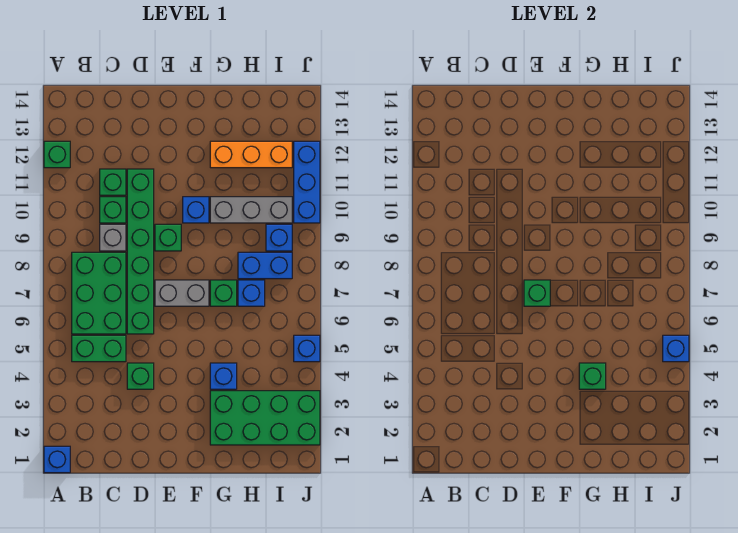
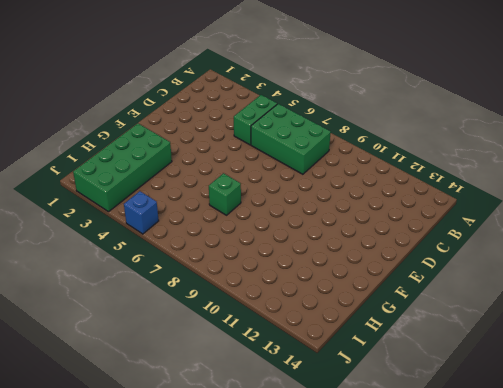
none -> blue brick A1 level 1
none -> green brick A12 level 1
none -> grey brick C9 level 1

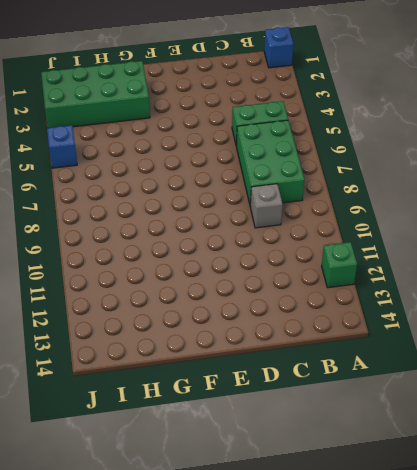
none -> green brick C10 level 1
none -> green brick C11 level 1
none -> green brick D4 level 1

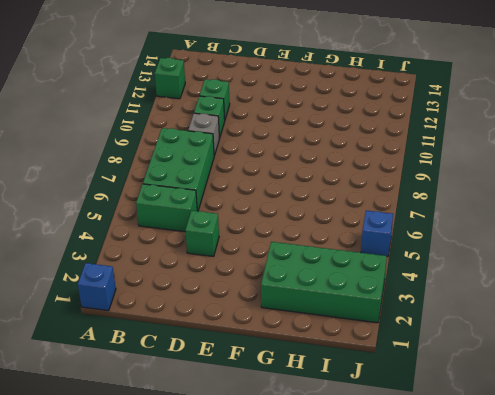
none -> green brick D6:D11 level 1
none -> grey brick E7:F7 level 1
none -> green brick E9 level 1

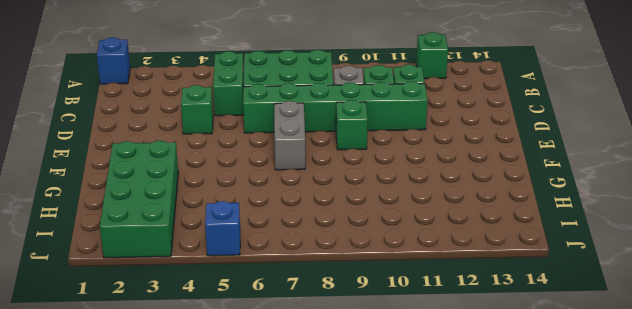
none -> blue brick F10 level 1
none -> blue brick G4 level 1
none -> green brick G7 level 1

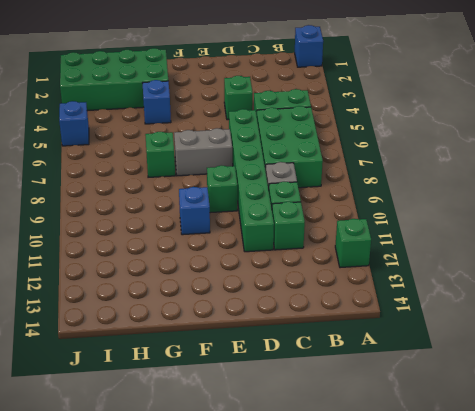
none -> grey brick G10:I10 level 1
none -> orange brick G12:I12 level 1
none -> blue brick H7 level 1

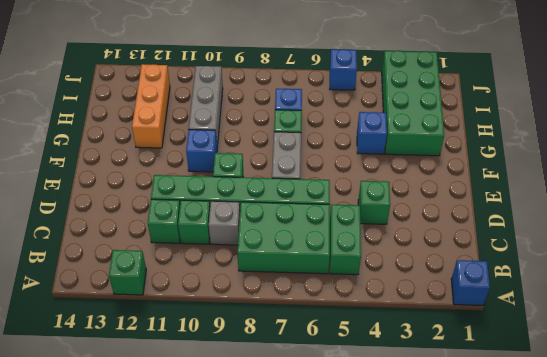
none -> blue brick H8:I8 level 1
none -> blue brick I9 level 1
none -> blue brick J10:J12 level 1

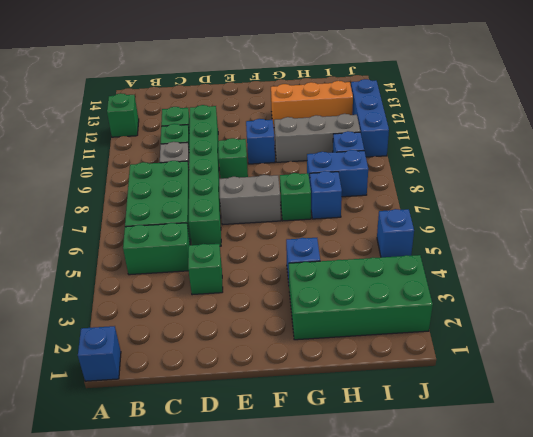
none -> green brick E7 level 2
none -> green brick G4 level 2
none -> blue brick J5 level 2

